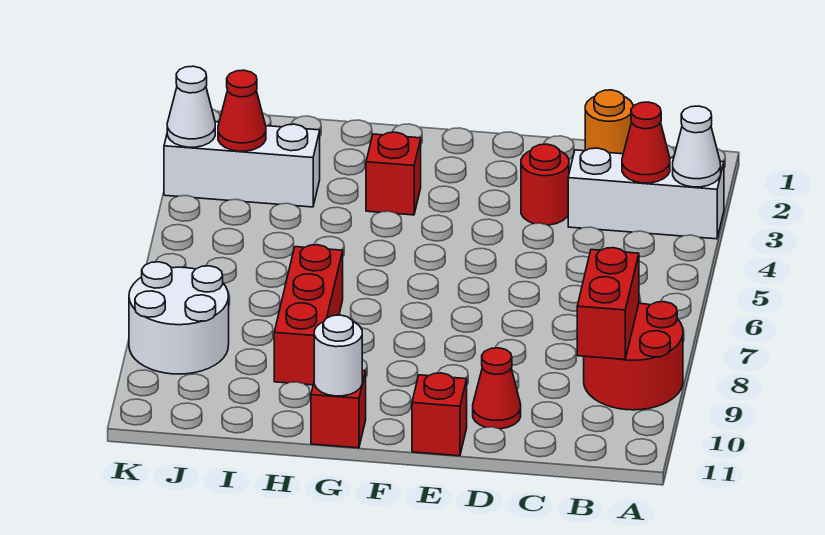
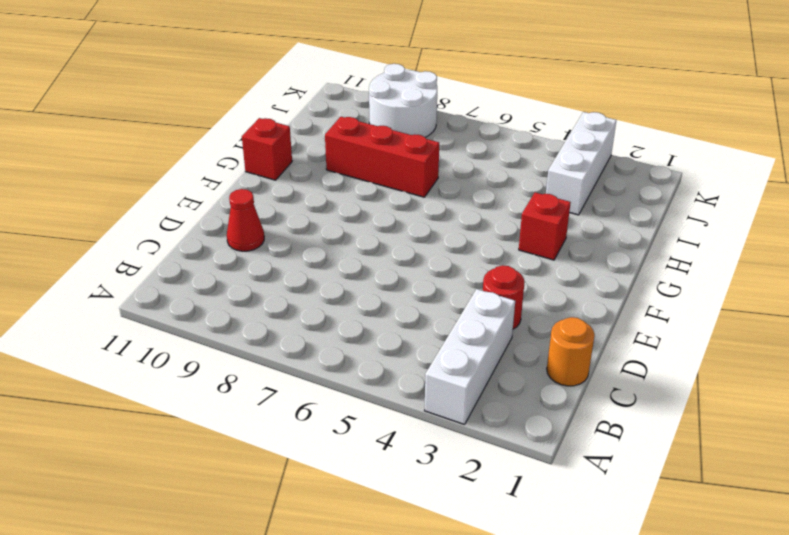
none -> red round brick A8:B9 level 1
none -> red brick E11 level 1
none -> white cone A3 level 2

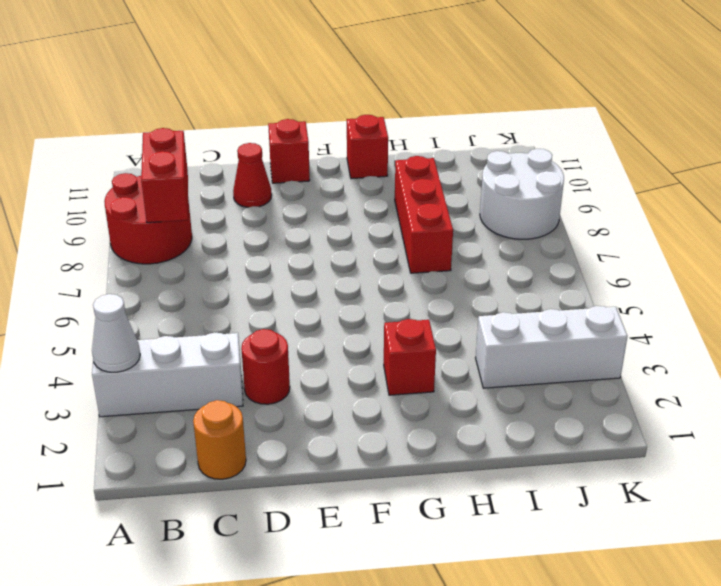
none -> red cone B3 level 2
none -> white round brick G11 level 2
none -> red cone J3 level 2

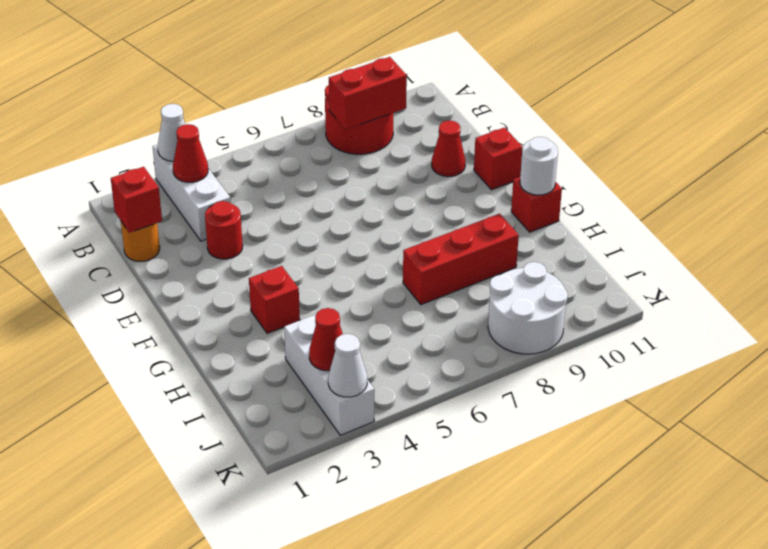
red brick C1 level 2 -> none

